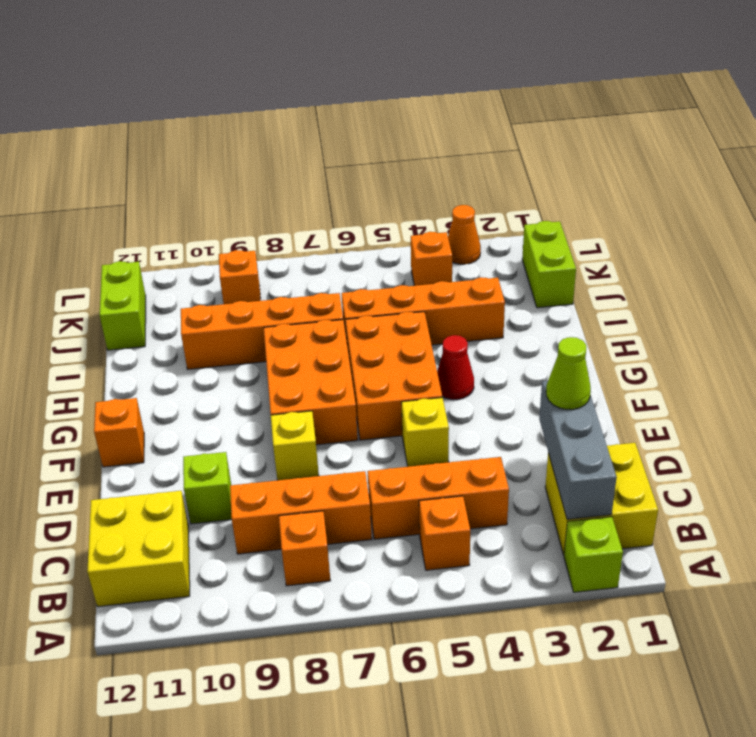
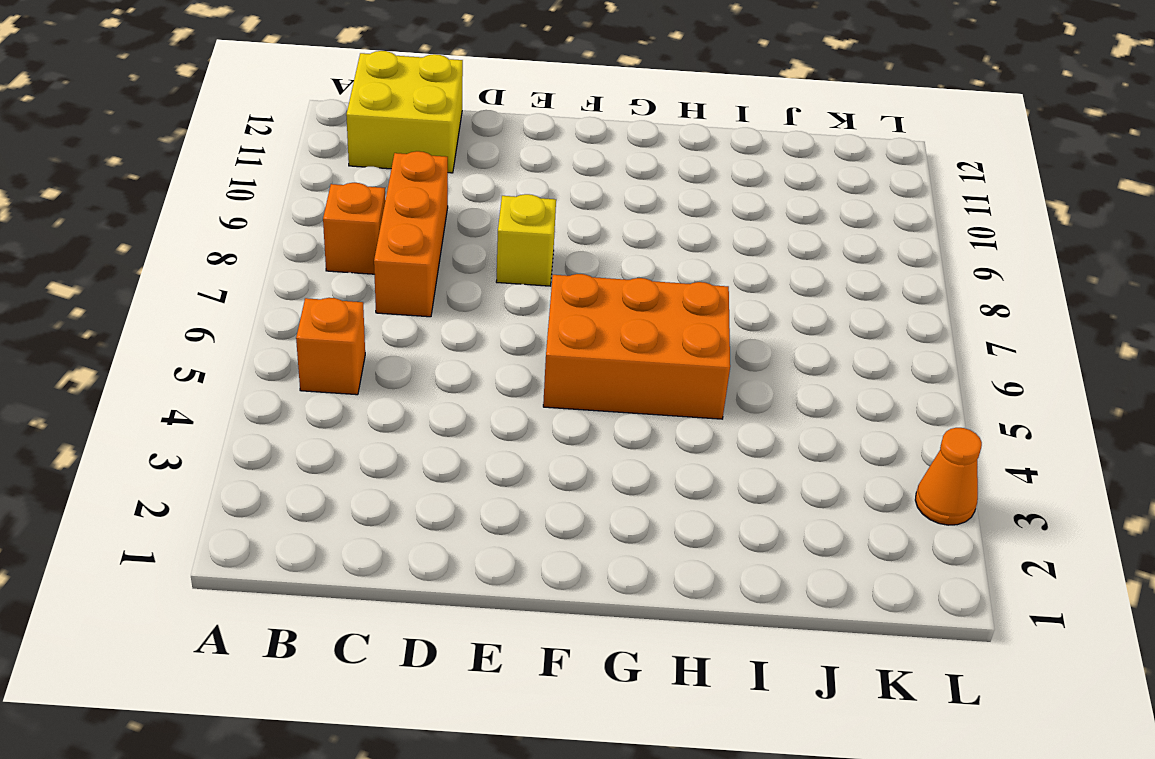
none -> lime brick A2 level 1
none -> yellow brick B1:C2 level 1
none -> orange brick C4:C6 level 1

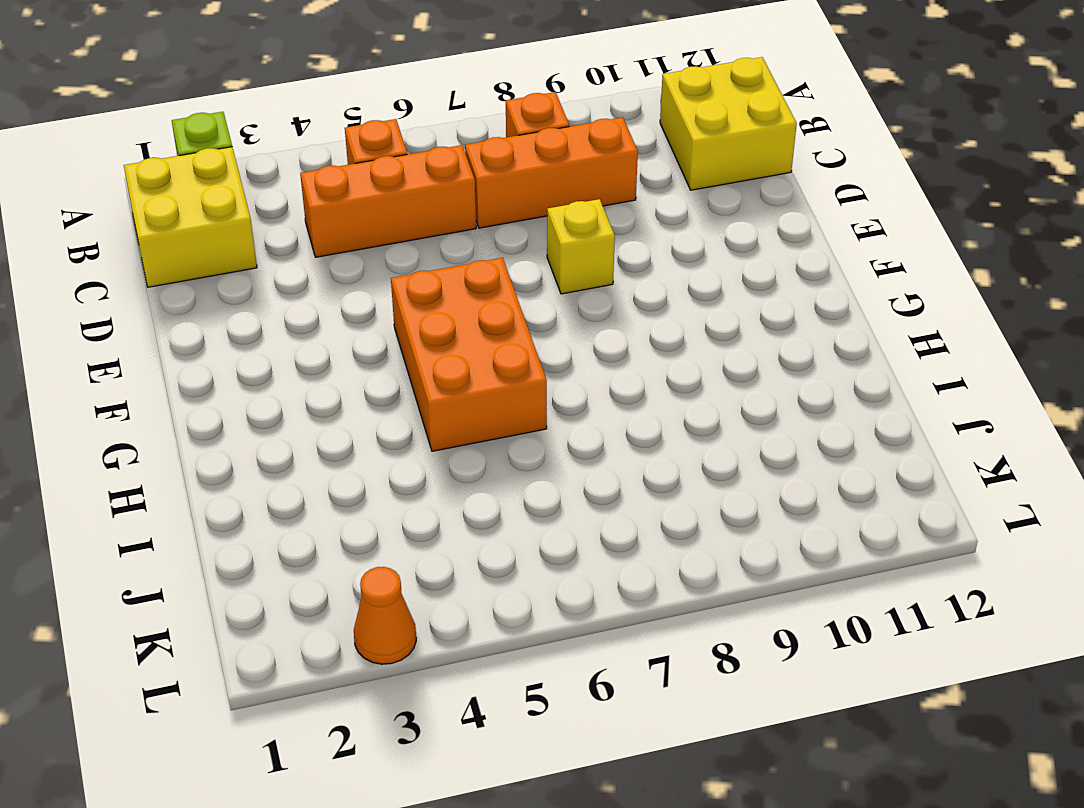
none -> lime brick D10 level 1
none -> yellow brick E5 level 1
none -> orange brick F7:H8 level 1

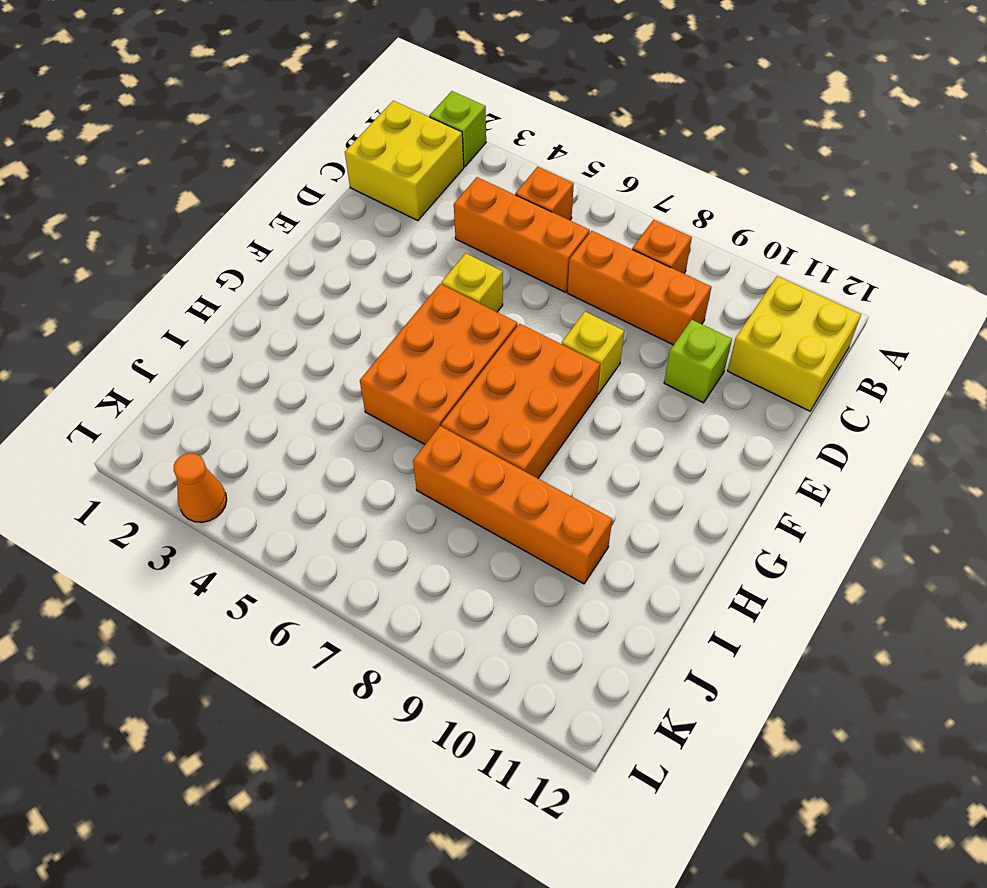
none -> orange brick F12 level 1
none -> red cone G4 level 1
none -> orange brick I3:I6 level 1

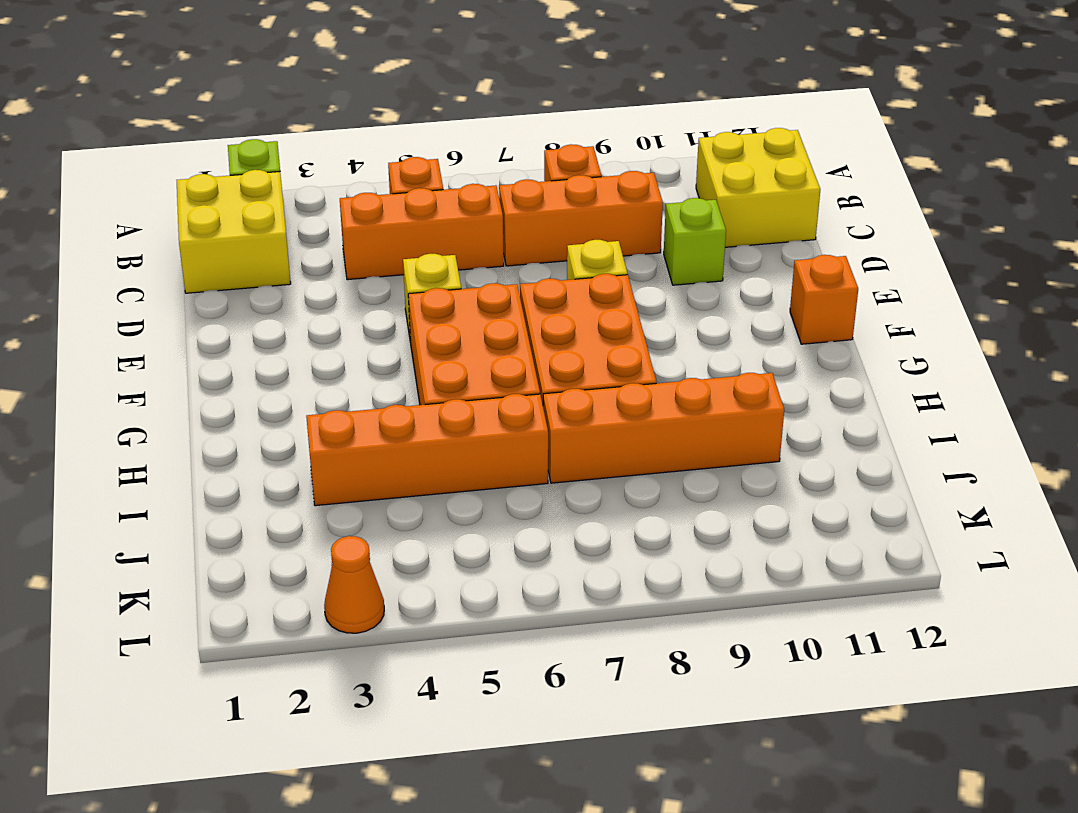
none -> red cone G4 level 1
none -> lime brick J1:K1 level 1
none -> lime brick J12:K12 level 1

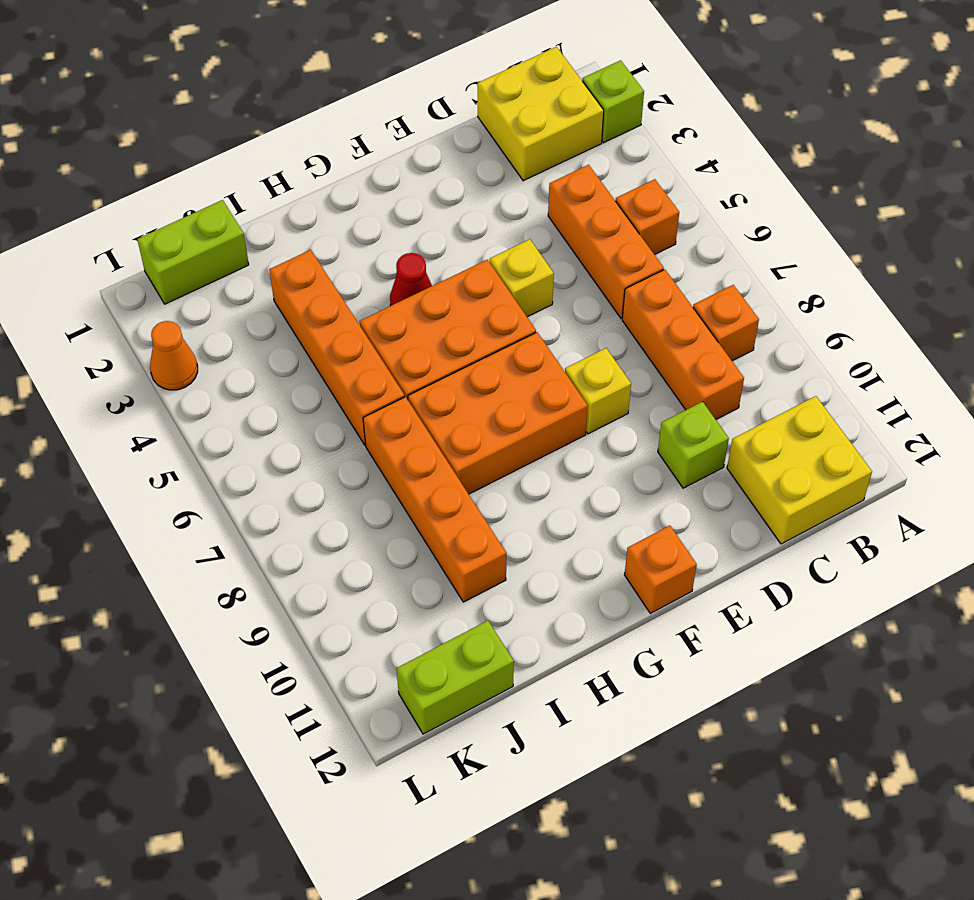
none -> orange brick K4 level 1
none -> orange brick K9 level 1
none -> grey brick B2:D2 level 2

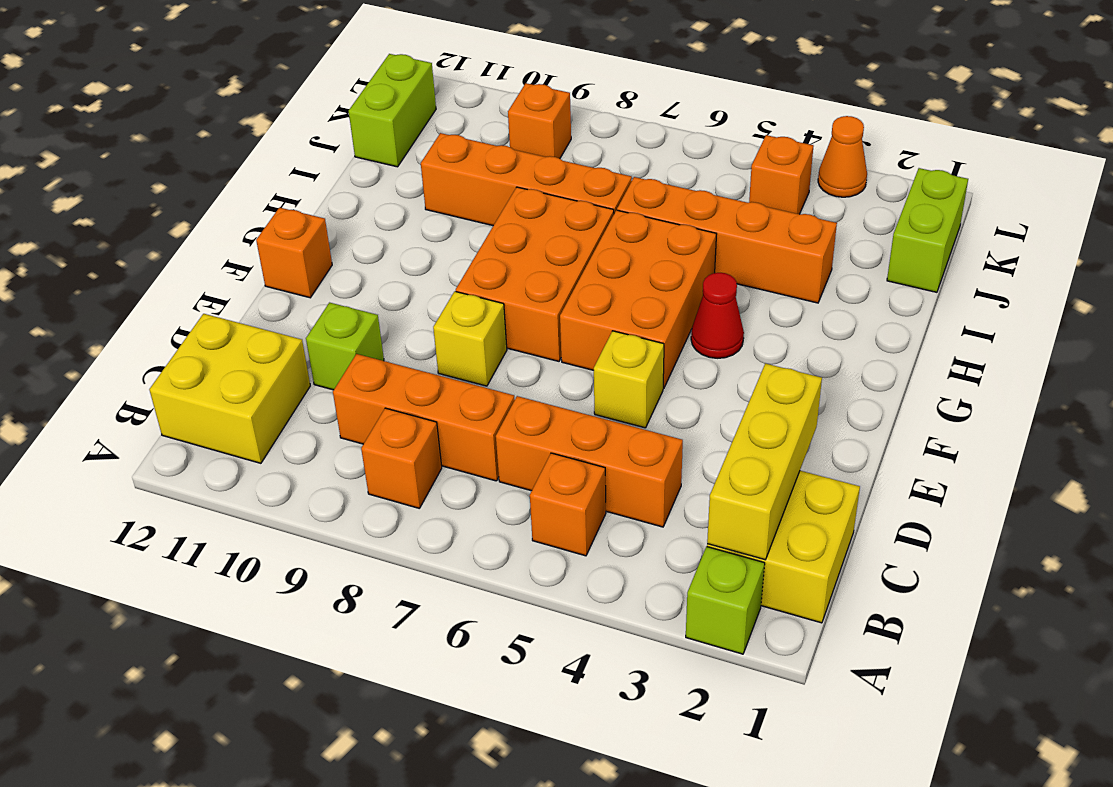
yellow brick B2:D2 level 2 -> grey brick B2:D2 level 2
none -> lime cone D2 level 3

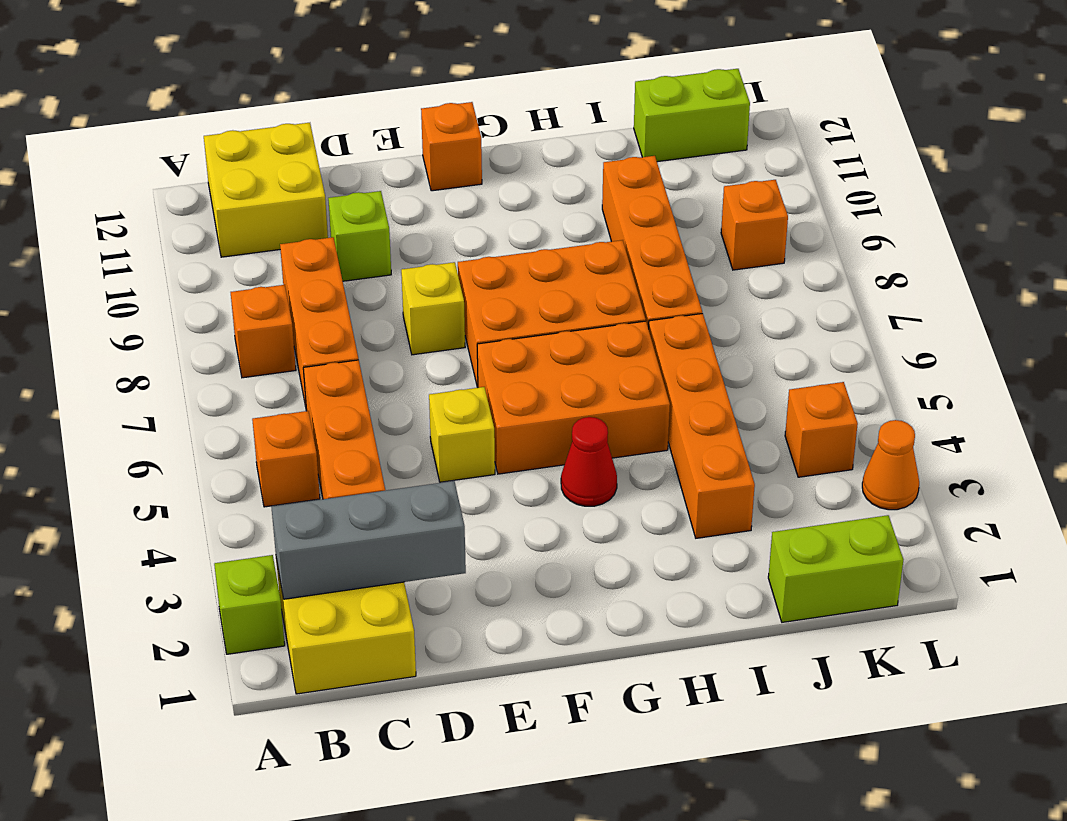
none -> lime cone D2 level 3

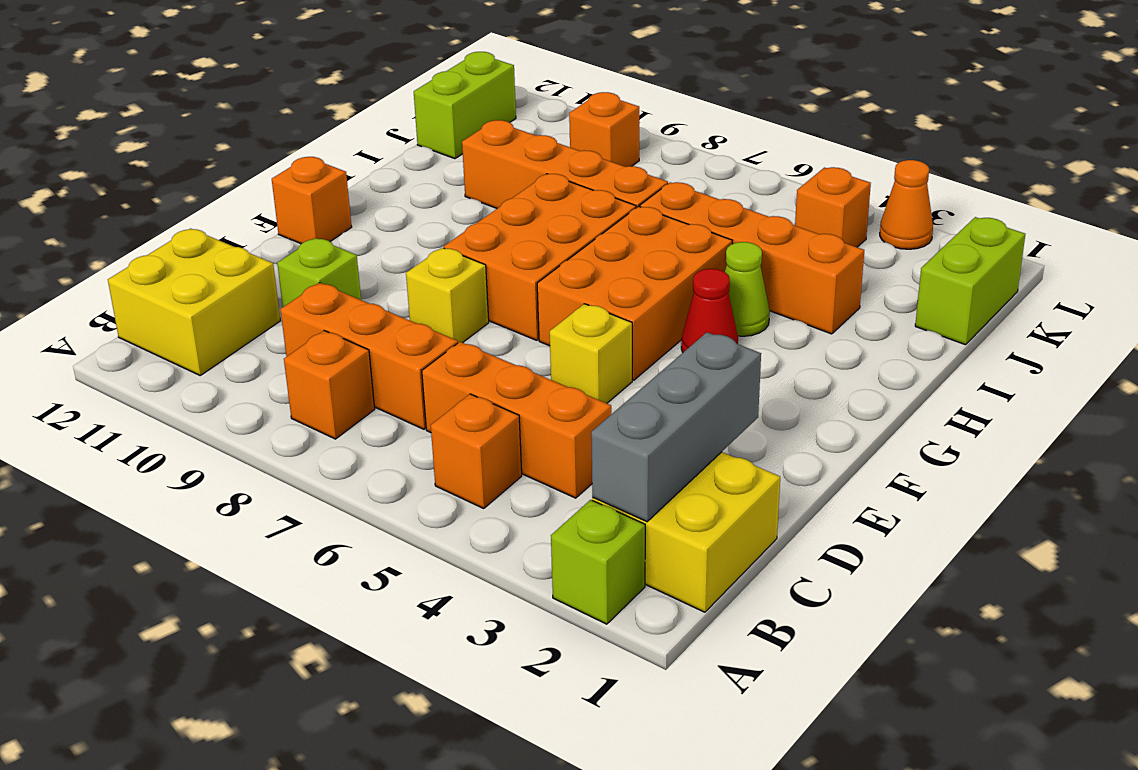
lime cone H4 level 1 -> lime cone D2 level 3

